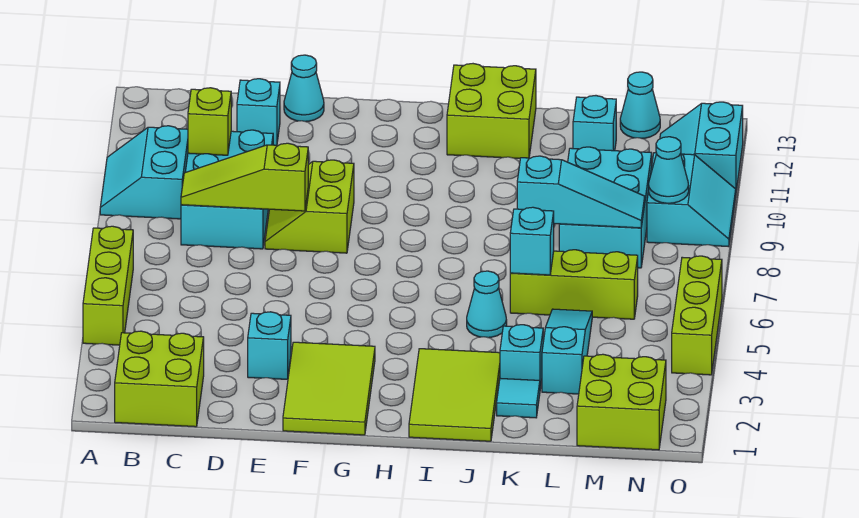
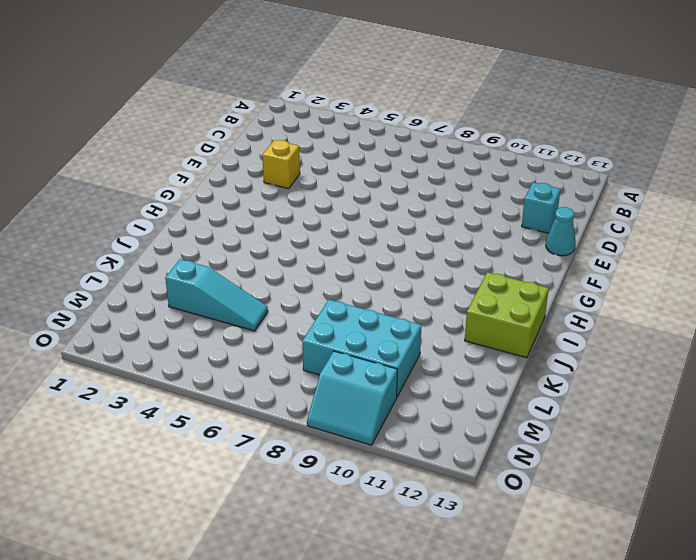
yellow brick E3 level 1 -> cyan brick E3 level 1
none -> lime brick A4:A6 level 1
none -> cyan slope A9:B10 level 1 top B
none -> lime brick B1:C2 level 1

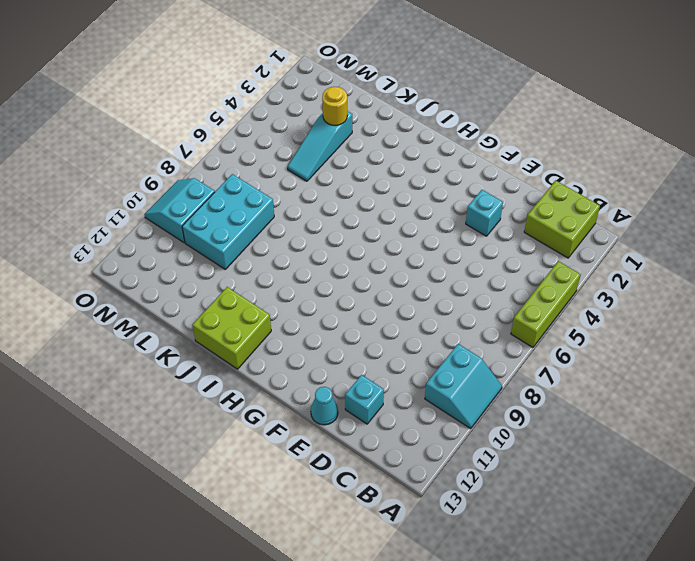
yellow round brick L3 level 2 -> none
none -> cyan brick C8:D10 level 1
none -> lime slope E8:F9 level 1 top F
none -> lime tile F1:G3 level 1

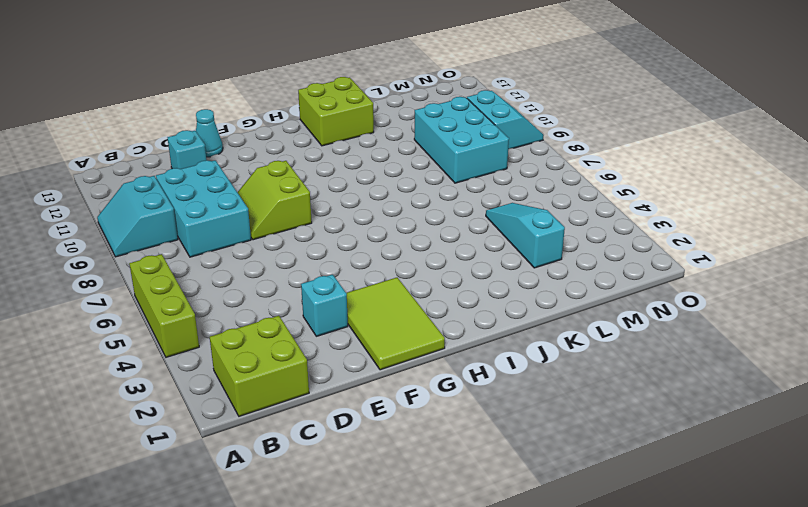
none -> lime tile I1:J3 level 1
none -> cyan cone J5 level 1
none -> cyan tile K2 level 1

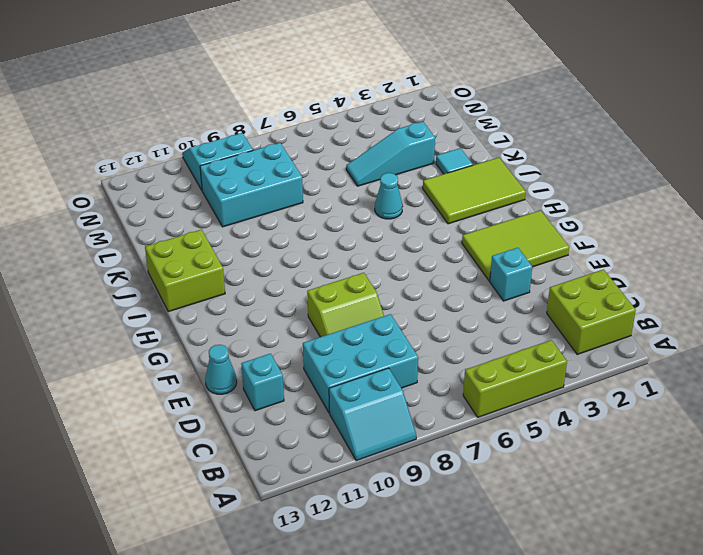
none -> cyan brick K3 level 1
none -> lime brick K6:M6 level 1
none -> cyan brick L12 level 1

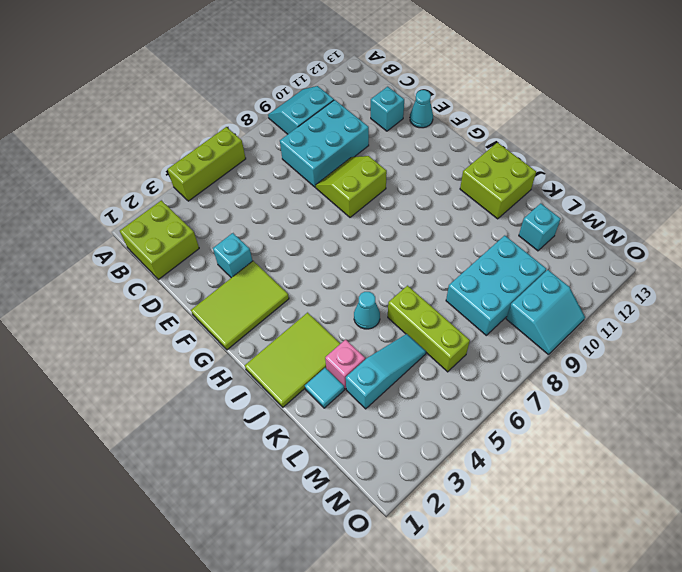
pink brick K3 level 1 -> cyan brick K3 level 1
none -> lime brick M1:N2 level 1
none -> cyan cone M13 level 1
none -> cyan slope N11:O12 level 1 top O

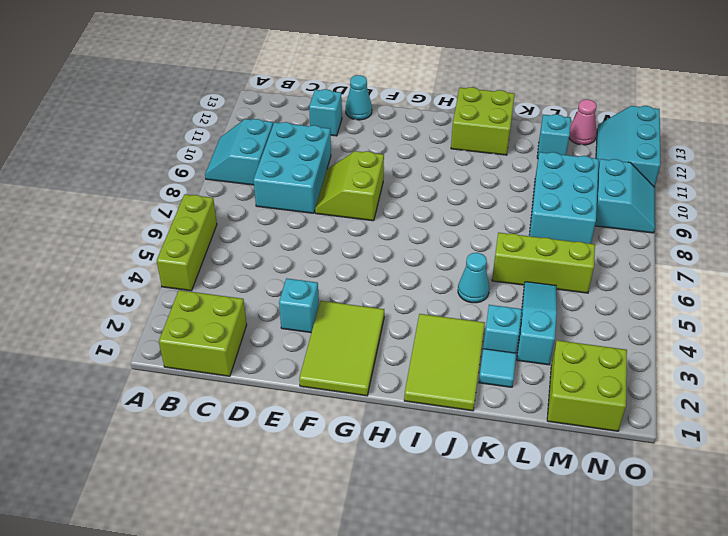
pink cone M13 level 1 -> cyan cone M13 level 1
cyan slope N11:O13 level 1 top O -> cyan slope N11:O12 level 1 top O
none -> lime brick O4:O6 level 1
none -> lime slope C8:E8 level 2 top E
none -> lime brick C10 level 2

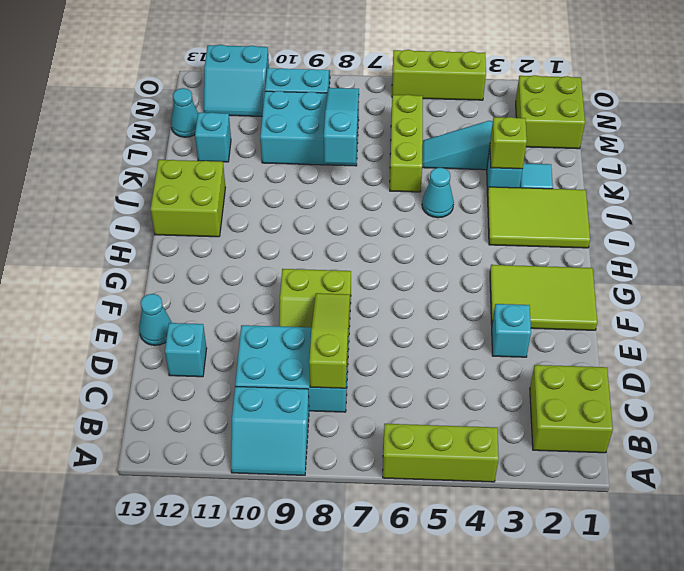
lime slope C8:E8 level 2 top C -> lime slope C8:E8 level 2 top E
lime brick K3 level 2 -> lime brick C10 level 2
none -> cyan brick K6 level 2
none -> cyan cone N9 level 2

